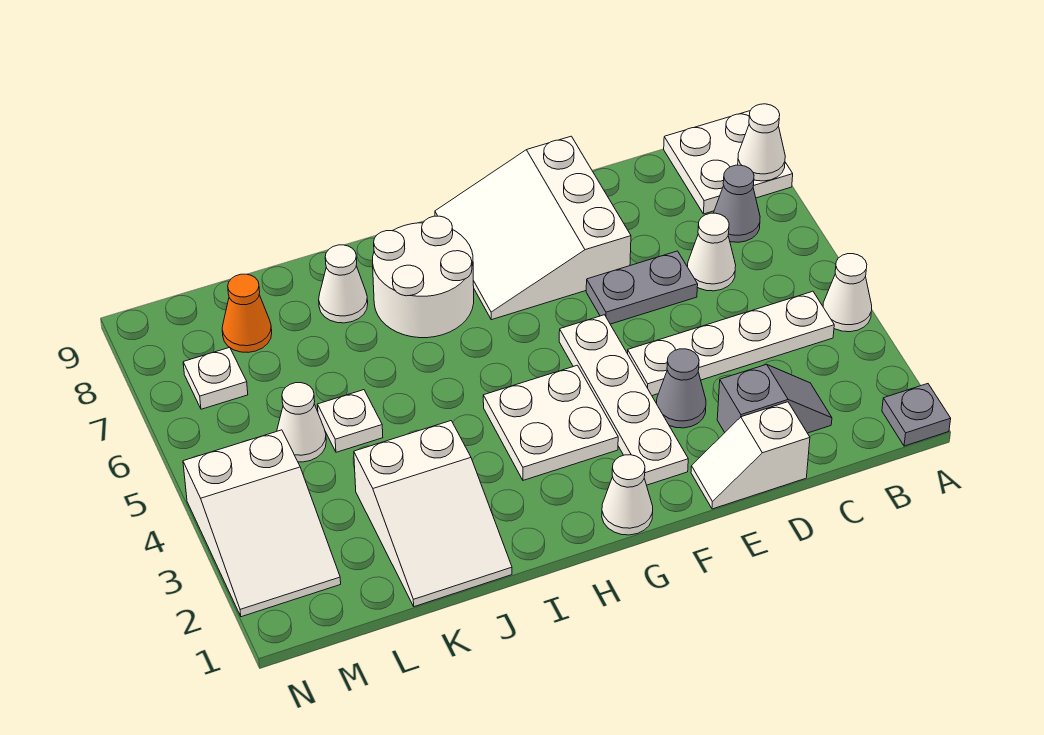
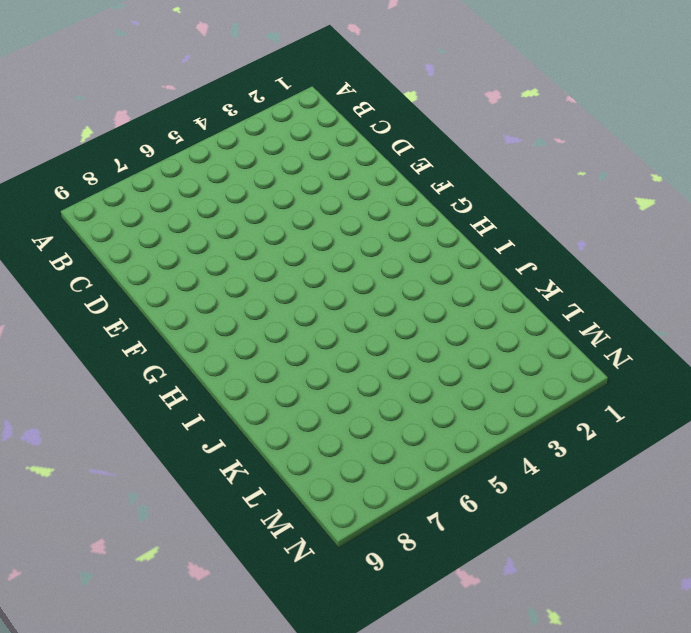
none -> grey plate A1 level 1
none -> white cone A4 level 1
none -> white plate A8:B9 level 1

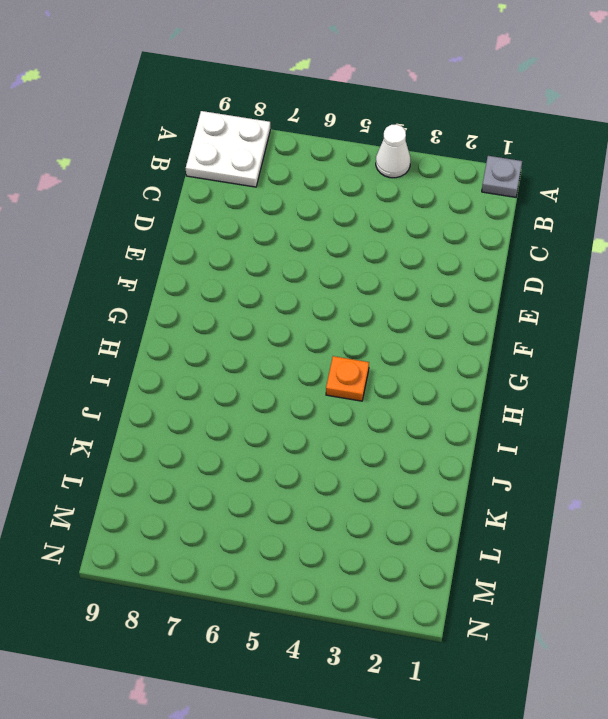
orange plate H4 level 1 -> white plate G3:H4 level 1
none -> white plate B4:E4 level 1
none -> grey cone B7 level 1
none -> grey slope C2:D2 level 1 top D

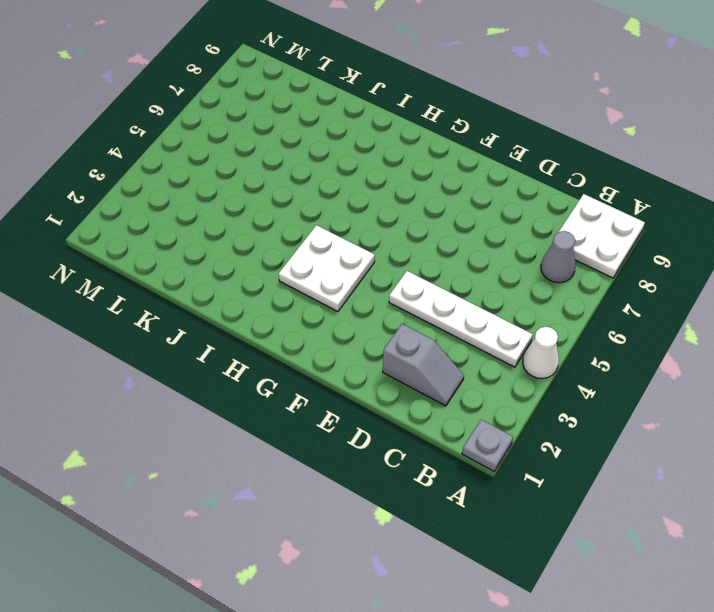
none -> white cone C6 level 1
none -> white slope D1:E1 level 1 top D
none -> grey plate D6:E6 level 1

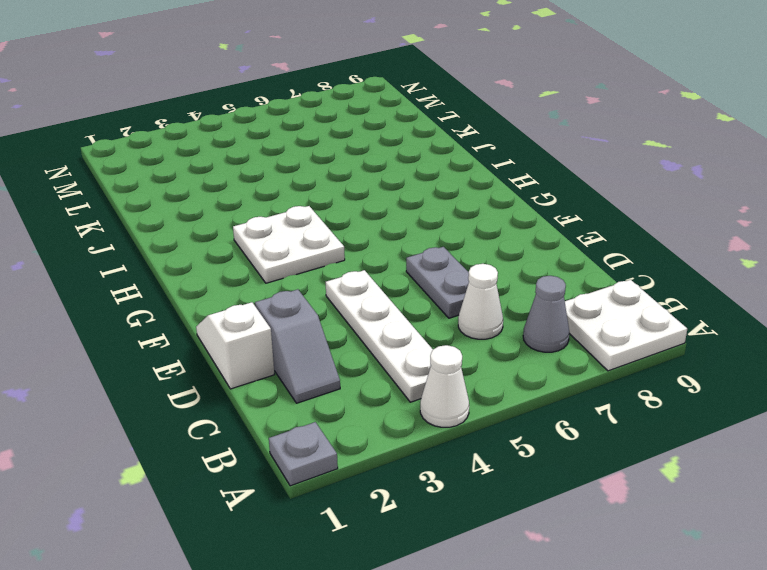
none -> grey cone E3 level 1
none -> white slope E7:G9 level 1 top E
none -> white plate F2:F5 level 1

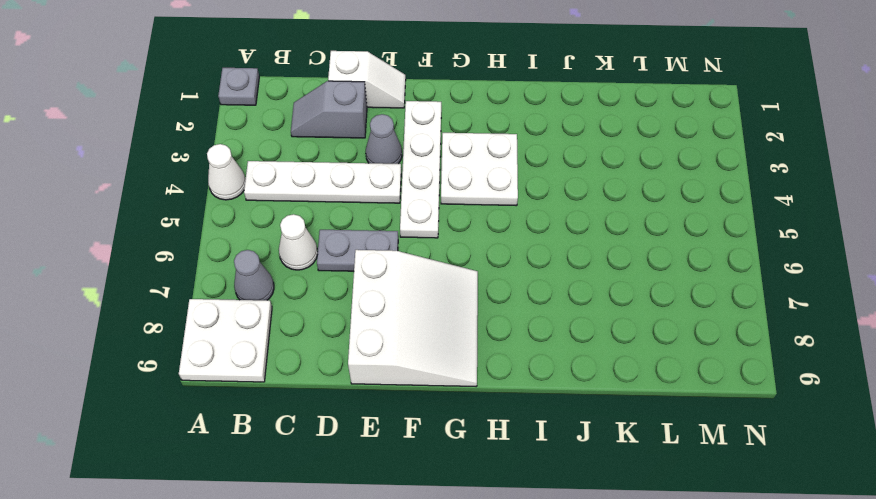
none -> white cone G1 level 1
none -> white round brick H7:I8 level 1
none -> white slope J1:K3 level 1 top 3

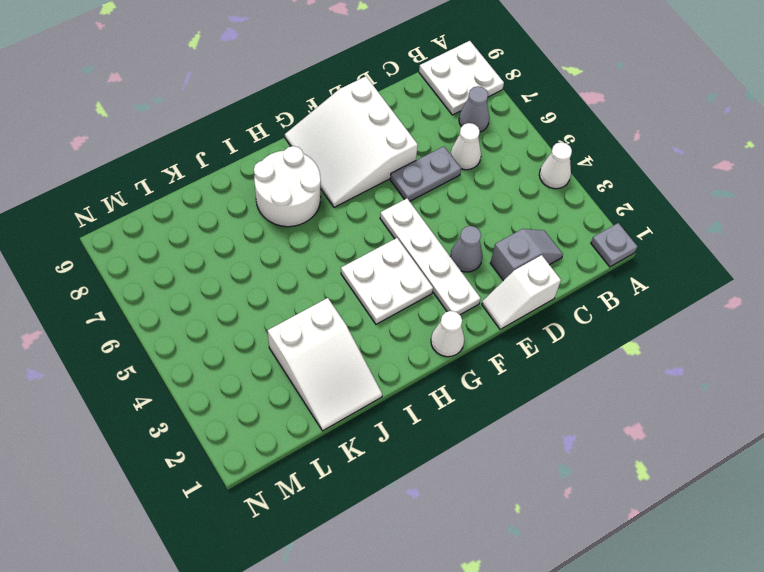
none -> white plate B4:E4 level 1
none -> white cone J8 level 1
none -> white plate K5 level 1

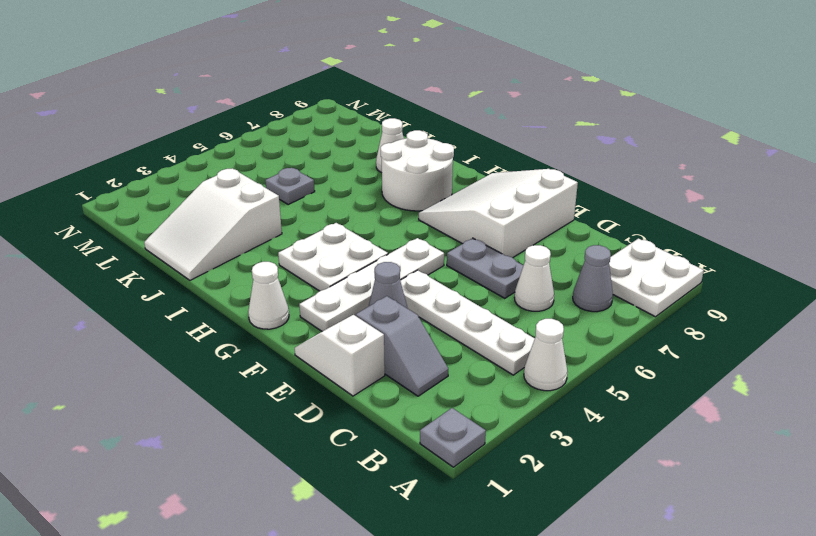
grey plate K5 level 1 -> white plate K5 level 1
none -> white cone L5 level 1
none -> orange cone L8 level 1
none -> white slope M2:N4 level 1 top 4

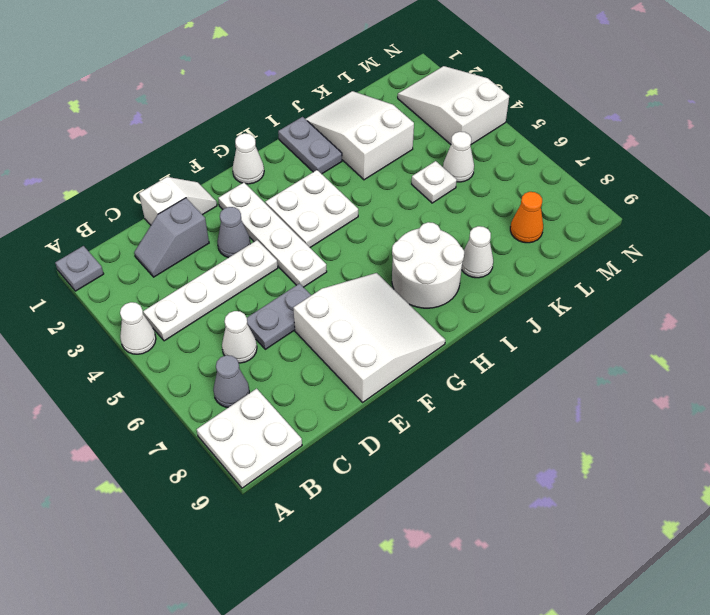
grey plate I1:I2 level 1 -> none
none -> white plate M7 level 1
none -> white cone A8 level 2

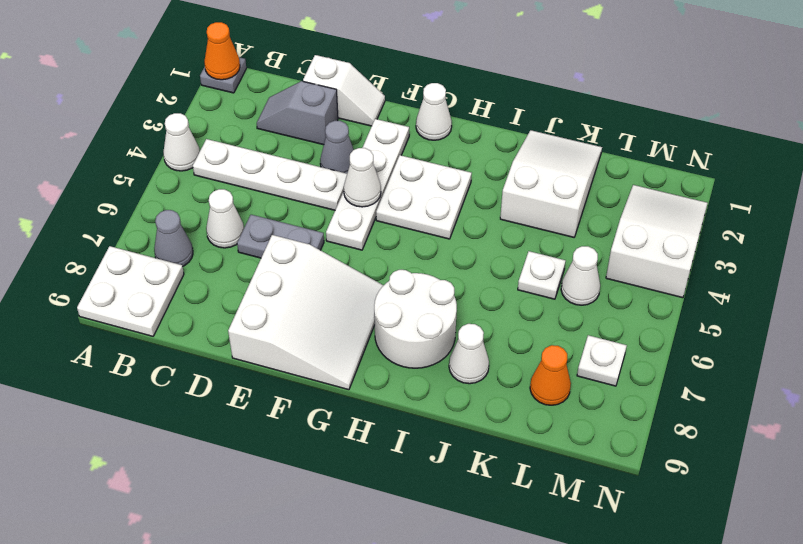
orange cone A1 level 2 -> none
white cone F4 level 2 -> white cone A8 level 2

